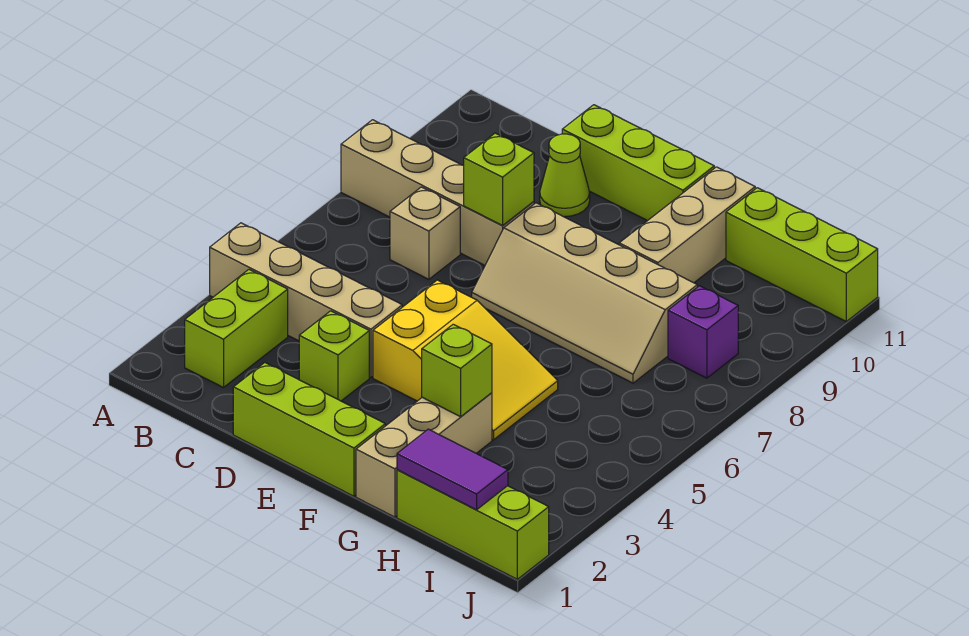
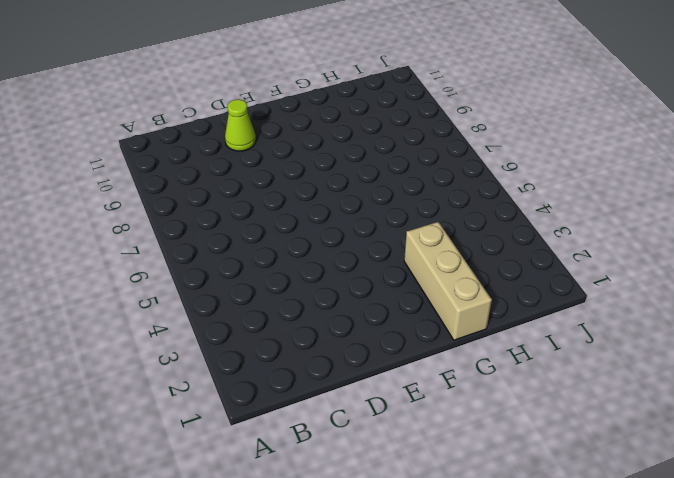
none -> tan brick A4:D4 level 1
none -> tan brick A8:D8 level 1
none -> lime brick B2:B3 level 1

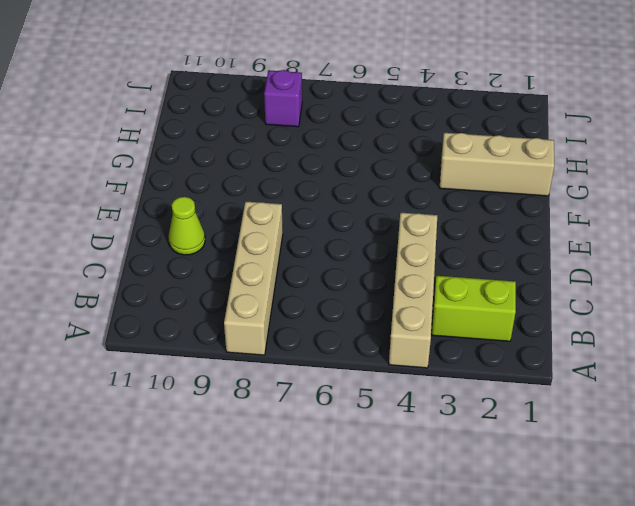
none -> tan brick C7 level 1
none -> lime brick D1:F1 level 1
none -> lime brick D3 level 1

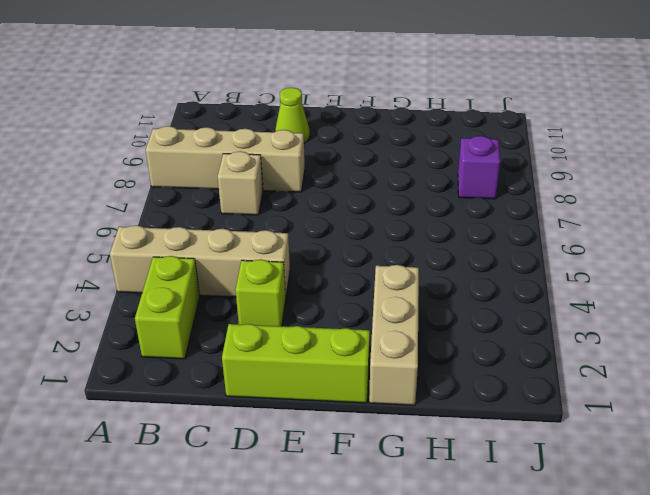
none -> lime brick D11:F11 level 1
none -> yellow slope E4:G5 level 1 top E
none -> tan slope E7:H8 level 1 top 8

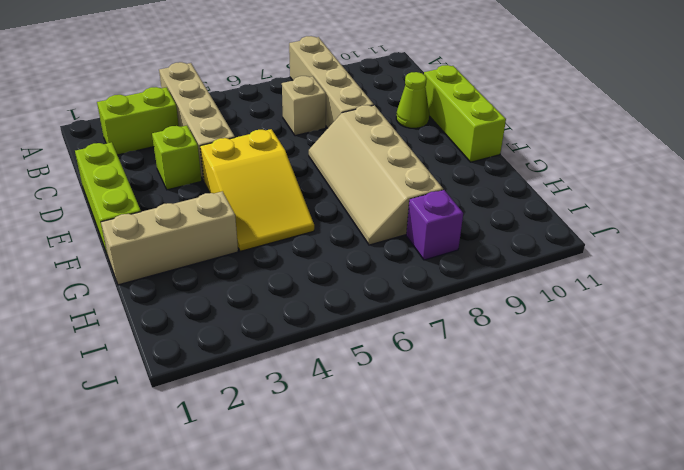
none -> tan brick G9:G11 level 1
none -> lime brick H1:J1 level 1
none -> lime brick H11:J11 level 1

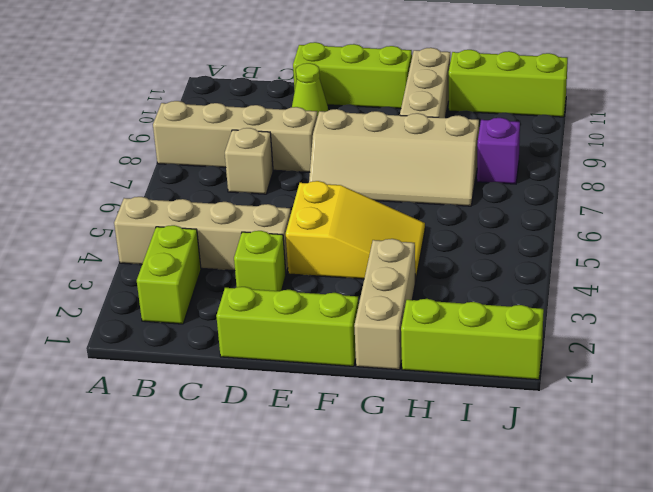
none -> lime brick D8 level 2
none -> lime brick G3 level 2
none -> purple tile H1:I1 level 2

